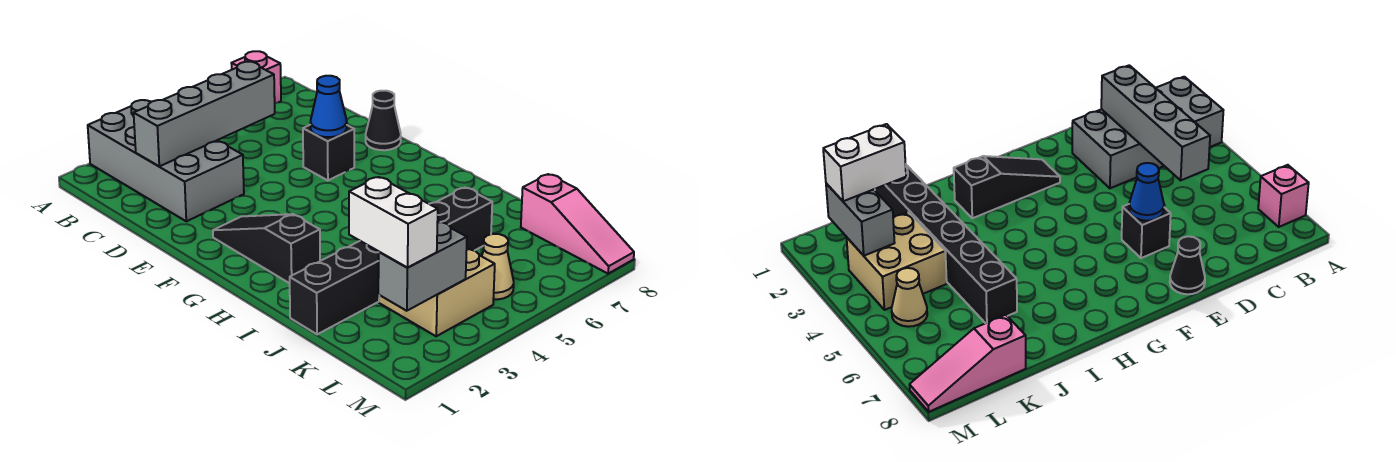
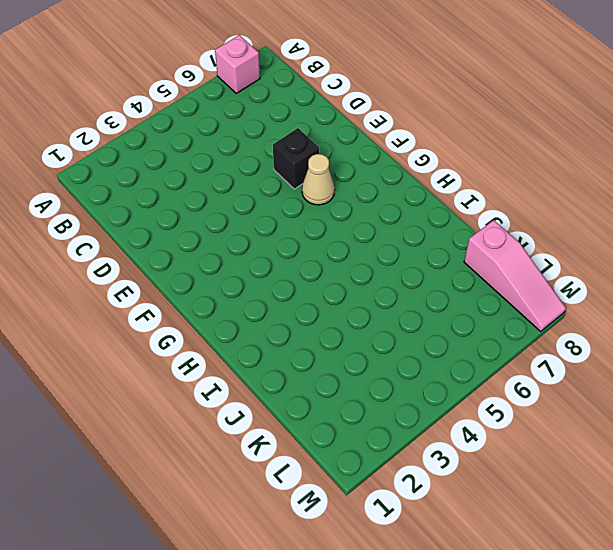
tan cone F6 level 1 -> tan cone L5 level 1
none -> grey brick A2:D3 level 1
none -> black cone E8 level 1
none -> black slope F2:H2 level 1 top H

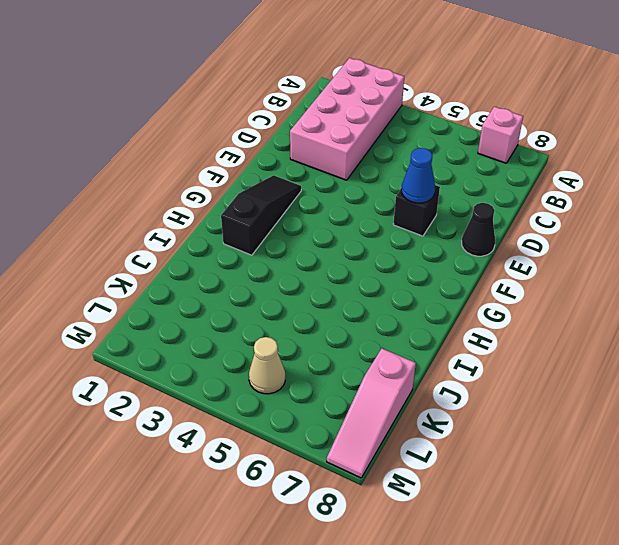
pink brick A2:D3 level 1 -> grey brick A2:D3 level 1
none -> black brick J1:J6 level 1
none -> tan brick K3:L4 level 1
none -> grey brick C2:C5 level 2

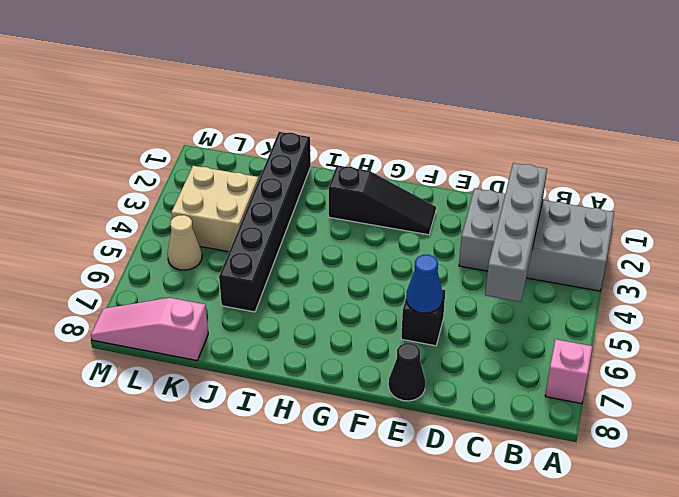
none -> grey brick L2:L3 level 2
none -> white brick K2:L2 level 3

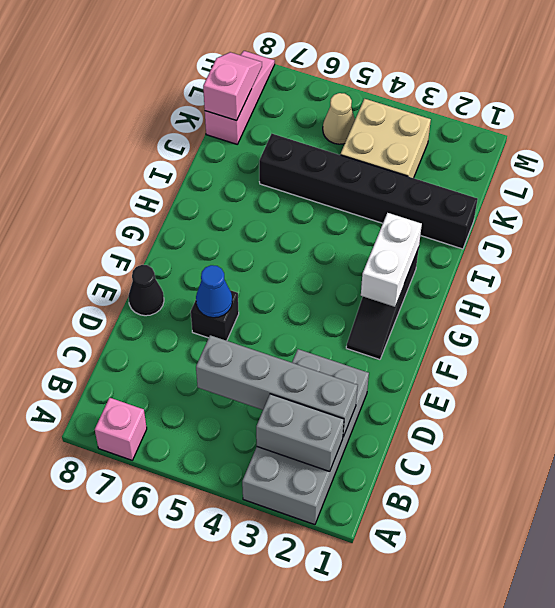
grey brick B2:B3 level 2 -> grey brick L2:L3 level 2
white brick G2:H2 level 2 -> white brick K2:L2 level 3
pink slope K8:L8 level 2 top K -> none

